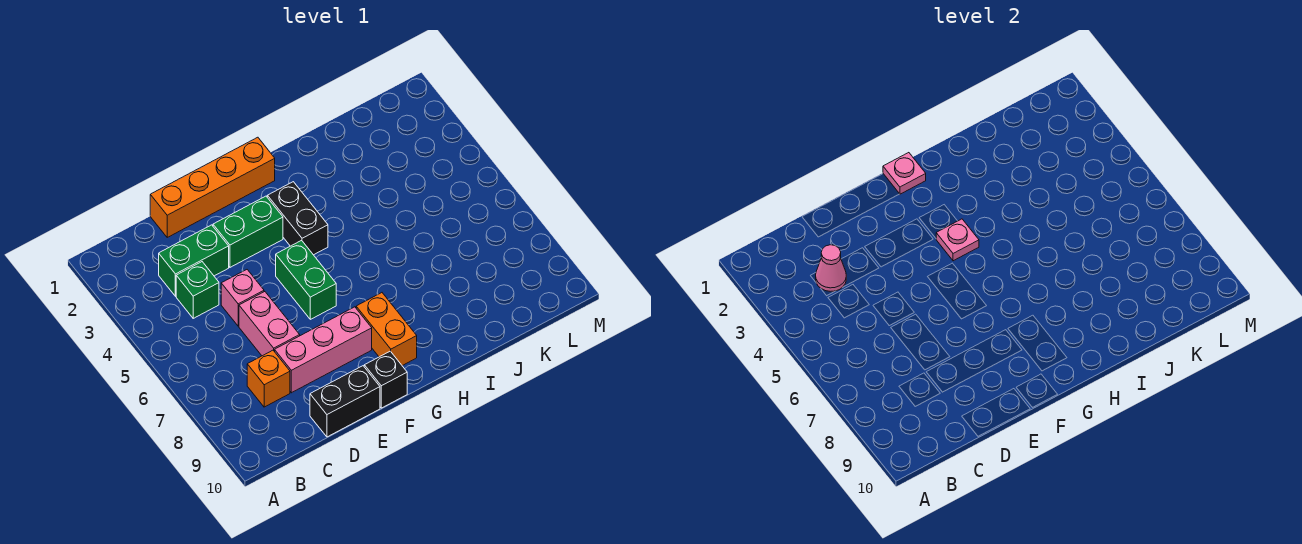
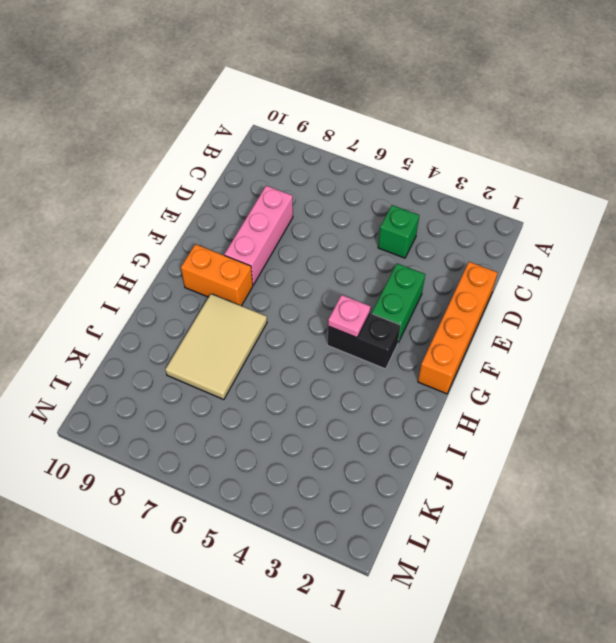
tan tile H7:J8 level 1 -> none
none -> green brick C3:D3 level 1
none -> orange brick C8 level 1
none -> pink brick D5 level 1

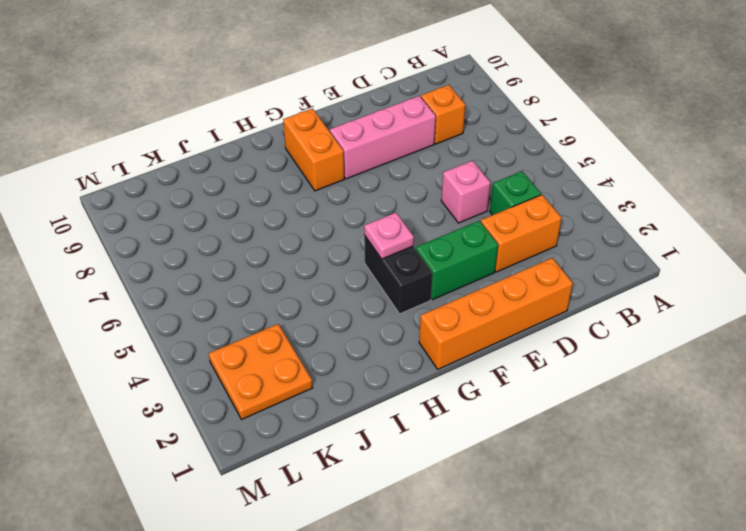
orange brick C3:D3 level 1 -> green brick C3:D3 level 1
orange plate K2:L3 level 1 -> none
none -> pink brick D6:D7 level 1
none -> black brick D10:E10 level 1
none -> green brick F5:F6 level 1

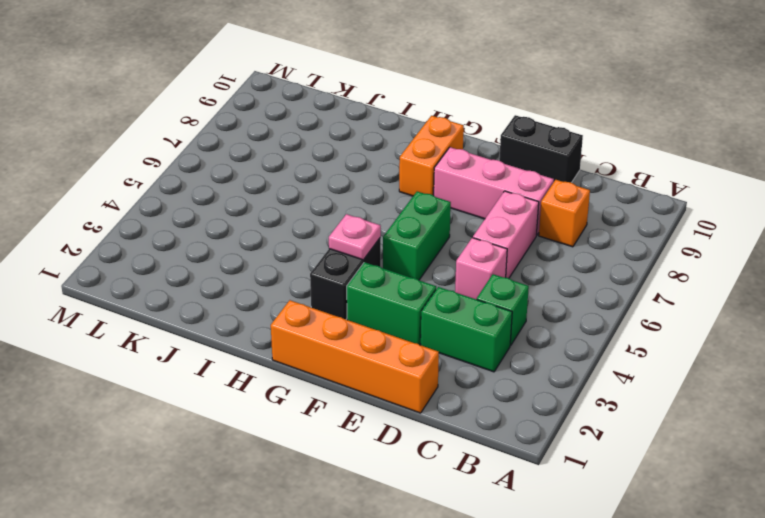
none -> black brick F10 level 1
none -> pink cone C3 level 2
none -> pink plate G1 level 2

